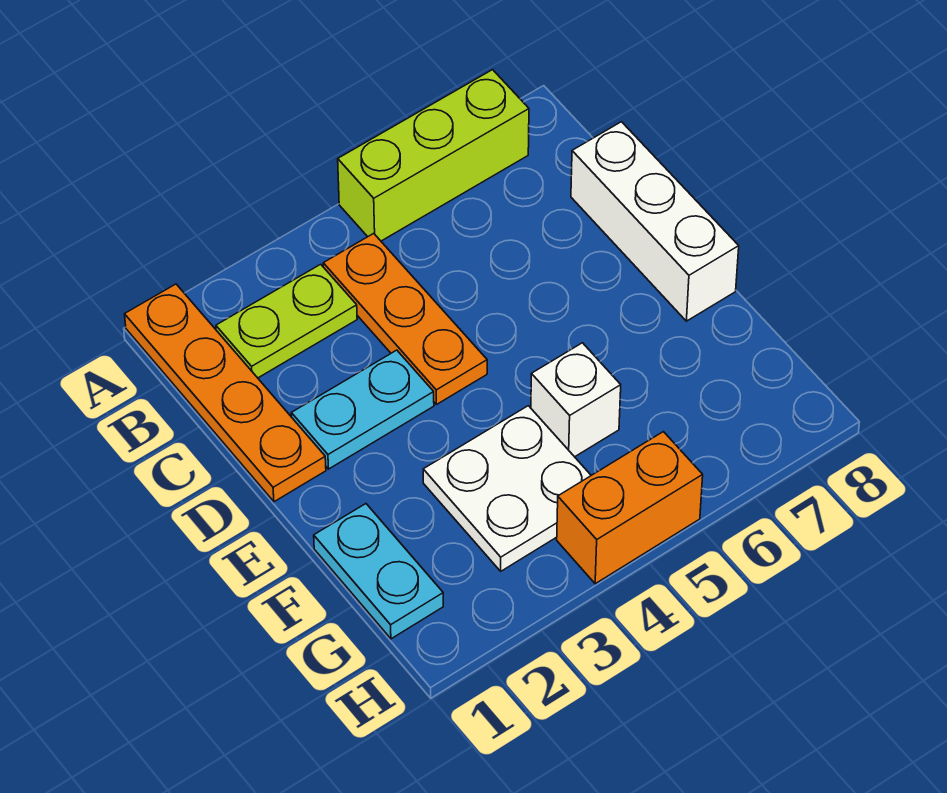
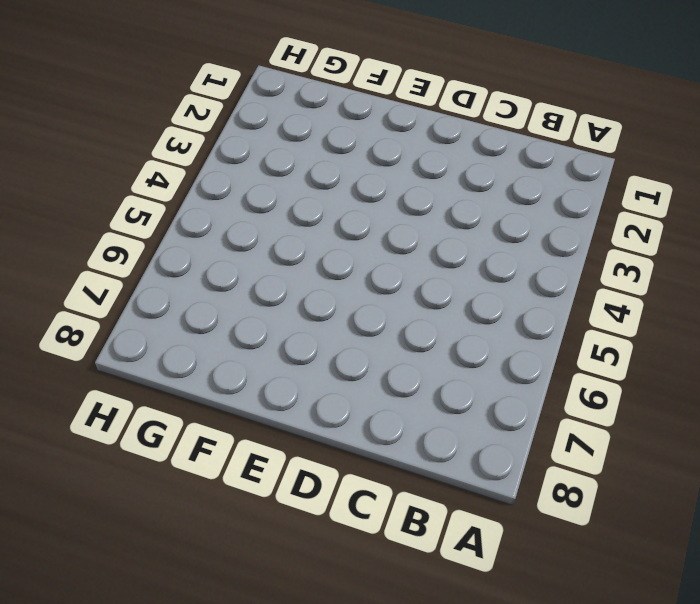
none -> orange plate A1:D1 level 1
none -> lime brick A5:A7 level 1

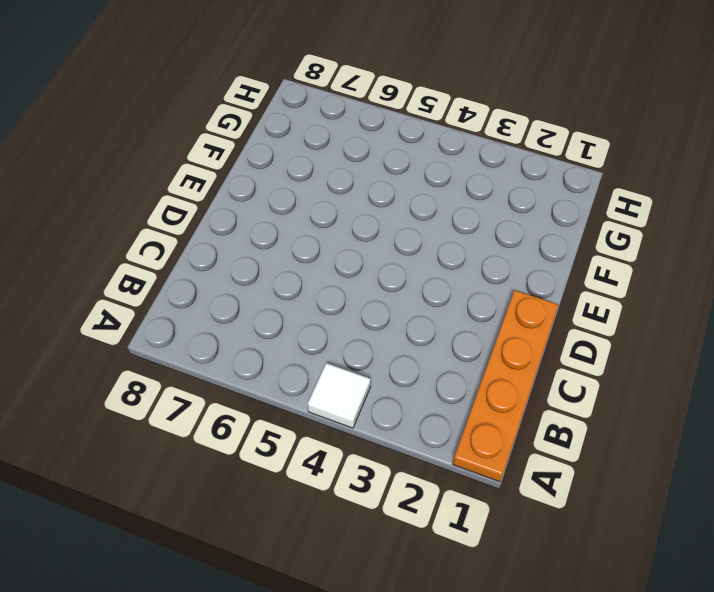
white tile A4 level 1 -> none
none -> lime brick A5:A7 level 1
none -> lime plate B2:B3 level 1

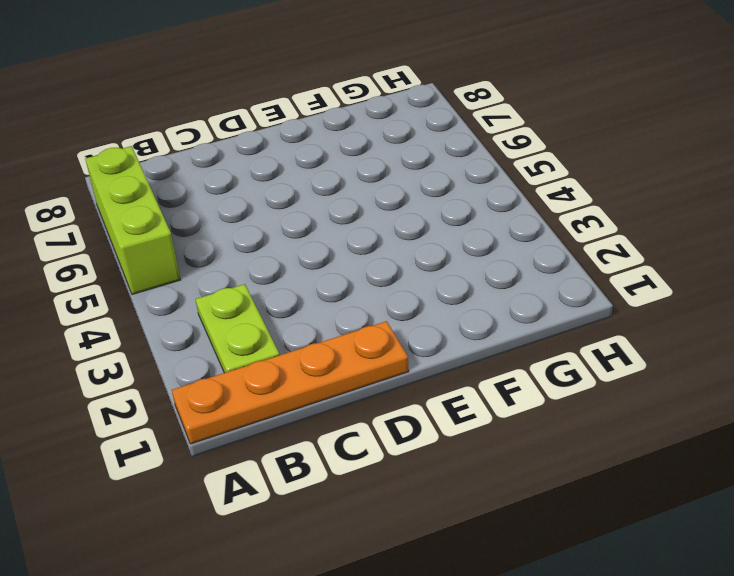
none -> orange plate B4:D4 level 1
none -> white brick C8:E8 level 1

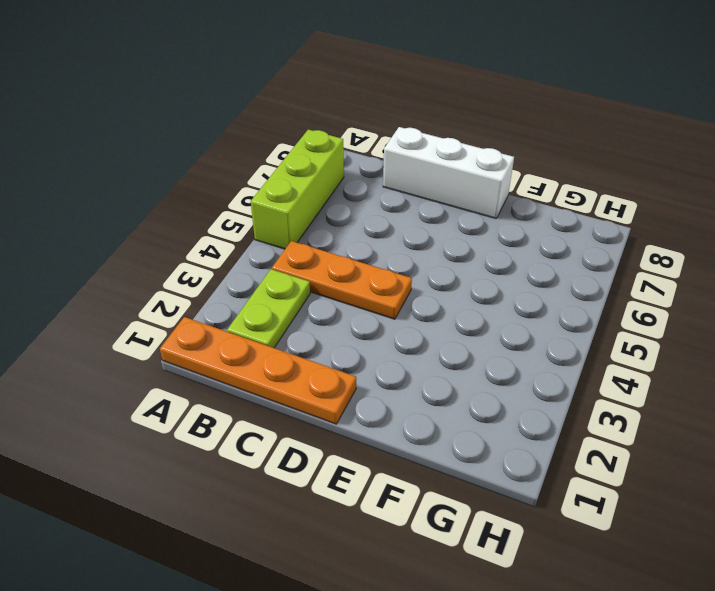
none -> cyan plate D2:D3 level 1
none -> cyan plate F1:G1 level 1

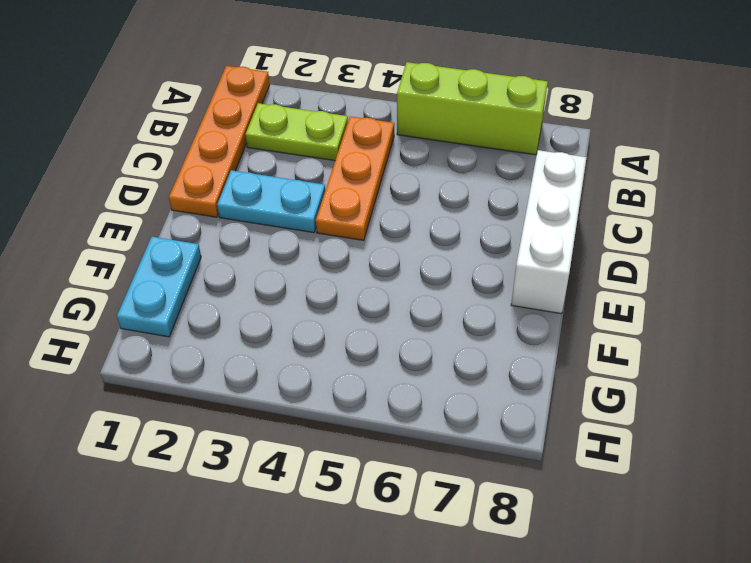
none -> white plate F3:G4 level 1
none -> white brick F5 level 1

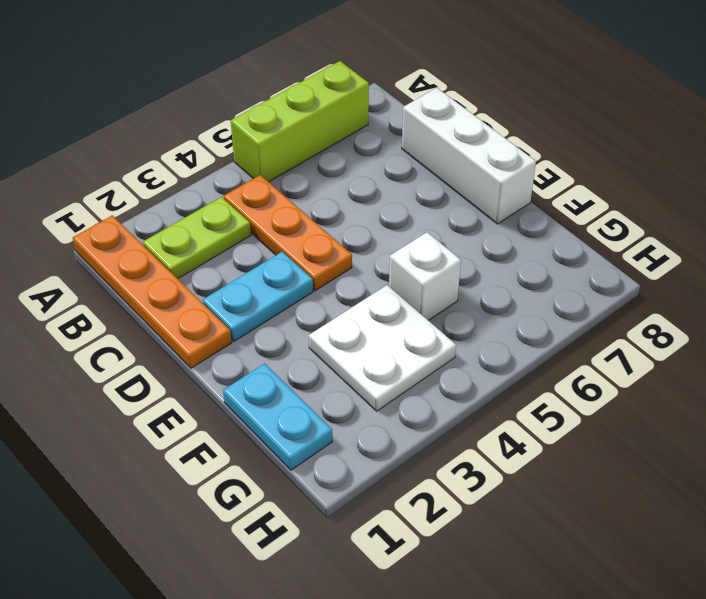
none -> orange brick H4:H5 level 1

